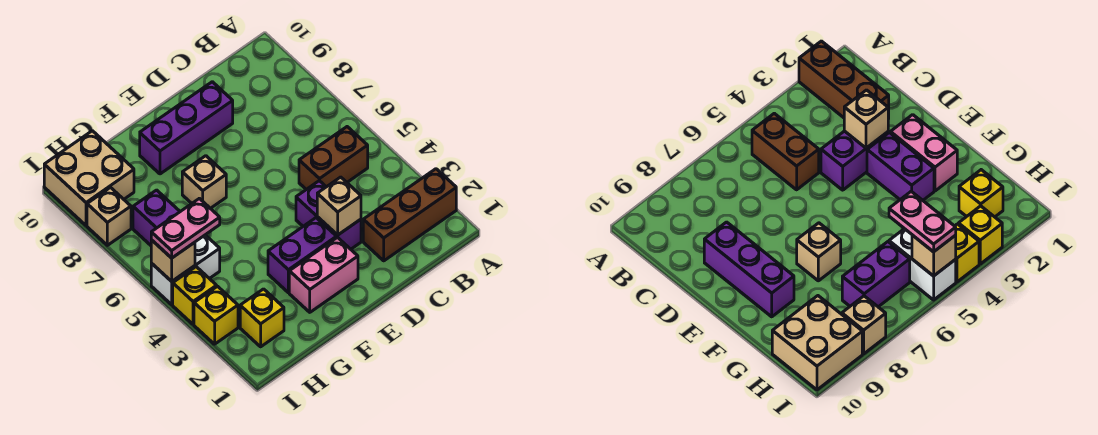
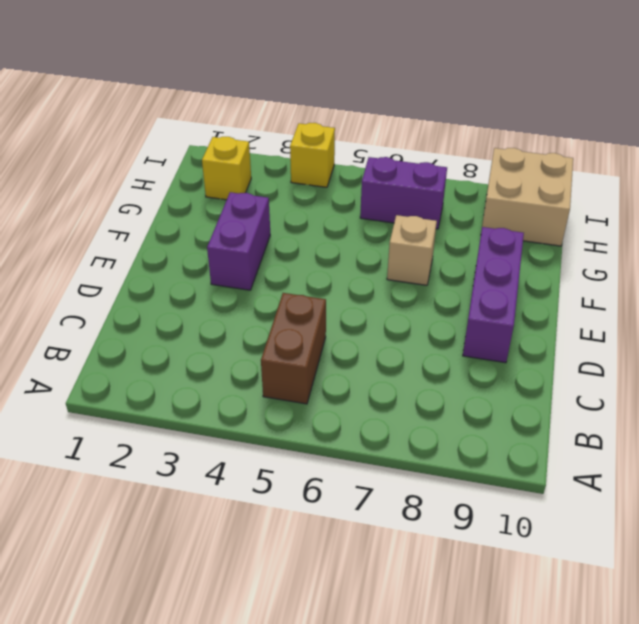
none -> brown brick A2:C2 level 1
none -> purple brick D3:D4 level 1
none -> pink brick E2:F2 level 1

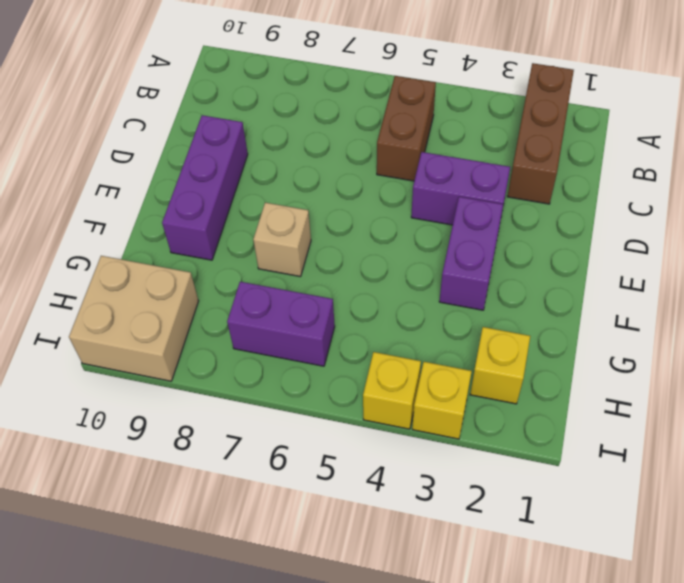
none -> pink brick E2:F2 level 1
none -> white brick H5:I5 level 1
none -> tan brick I8 level 1

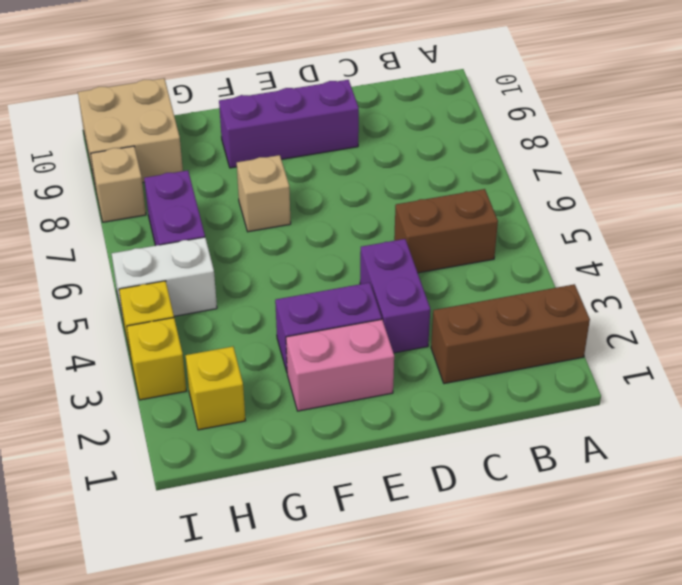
none -> tan brick D3 level 2
none -> tan brick I5 level 2
none -> pink plate H5:I5 level 3

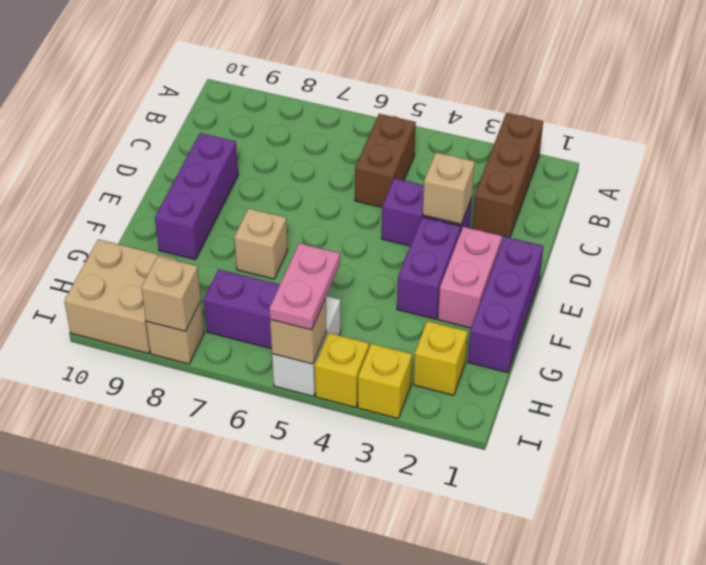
purple brick E1:G1 level 1 -> none
tan brick I8 level 2 -> none

